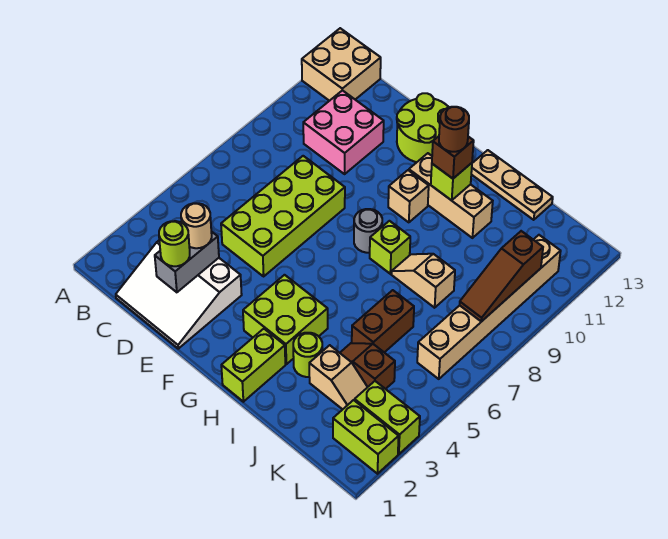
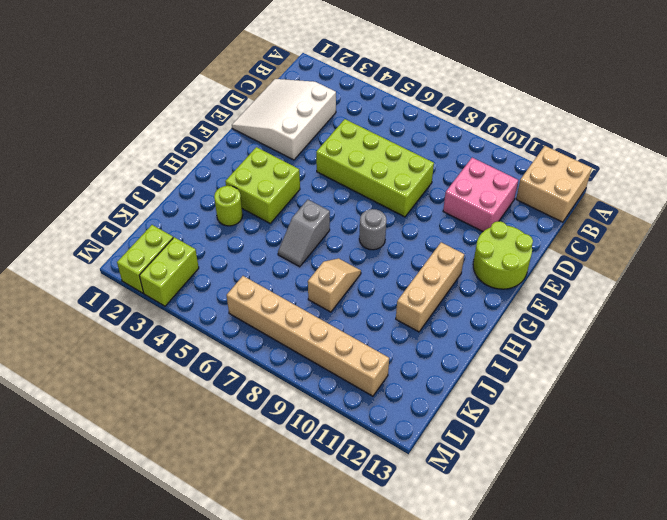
grey slope H6:I6 level 1 top H -> none
none -> tan brick G10 level 1
none -> lime brick H1:H2 level 1
none -> lime brick H8 level 1

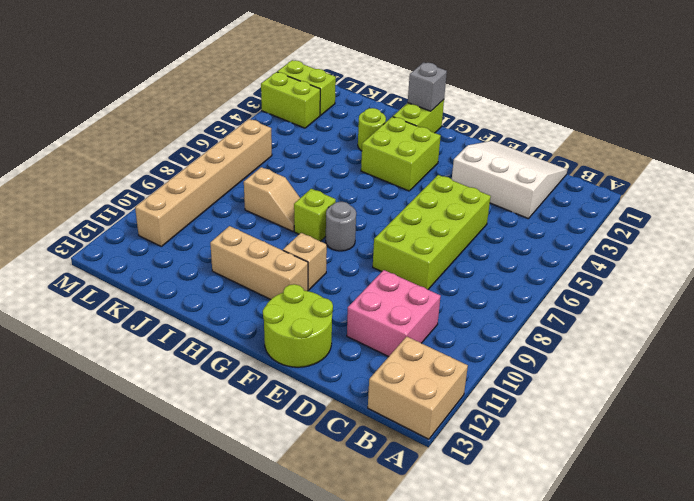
grey brick H1 level 2 -> none
none -> tan plate H13:J13 level 1
none -> tan slope J3:K3 level 1 top J
none -> brown slope J4:K4 level 1 top K

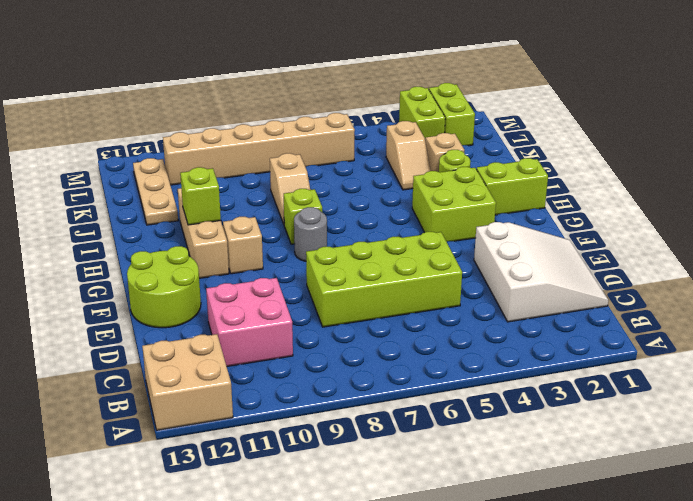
tan slope J4:K4 level 1 top K -> brown slope J4:K4 level 1 top K
tan plate J12:L12 level 1 -> tan plate H13:J13 level 1
none -> brown brick J5:J6 level 1
none -> grey brick D2:D3 level 2
none -> brown slope L8:L10 level 2 top 10

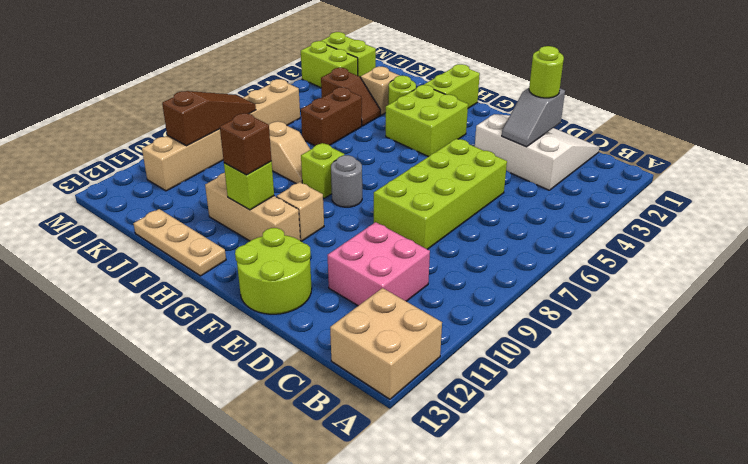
grey slope D2:D3 level 2 top 2 -> grey brick D2:D3 level 2
none -> tan round brick D3 level 3
none -> brown round brick H11 level 4

